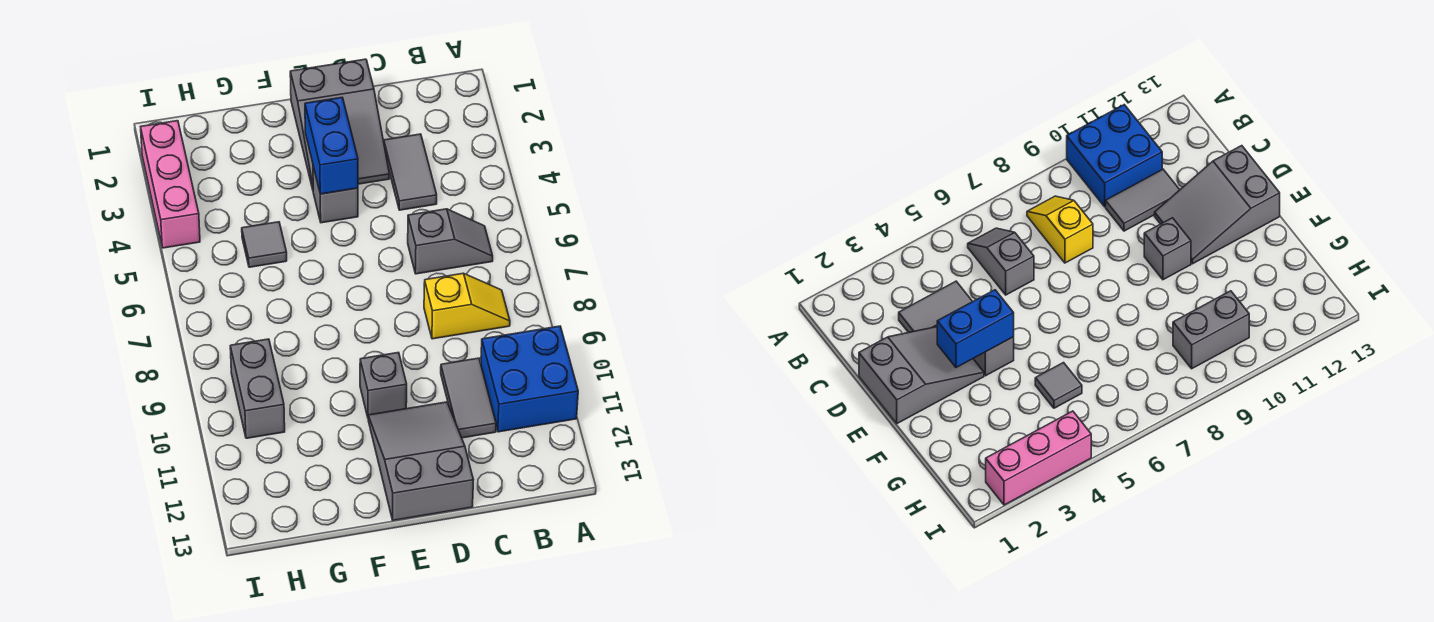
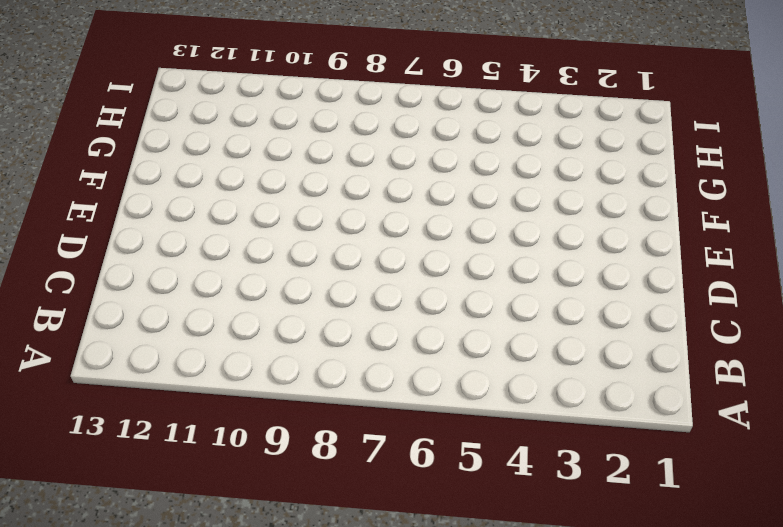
none -> blue brick A10:B11 level 1
none -> grey slope B6:C6 level 1 top C
none -> yellow slope B8:C8 level 1 top C

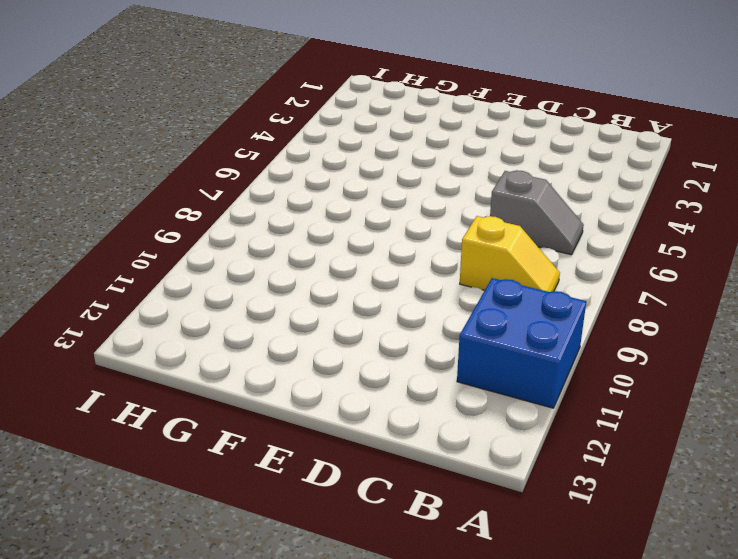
none -> grey tile C3:C4 level 1
none -> grey tile C10:C11 level 1
none -> grey slope D1:E3 level 1 top 1

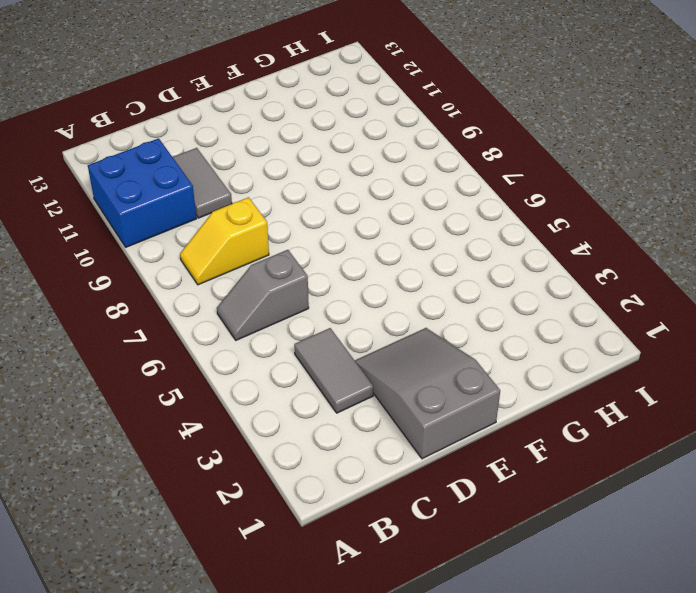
none -> grey slope D11:E13 level 1 top 13
none -> grey brick E4 level 1
none -> grey brick E10 level 1

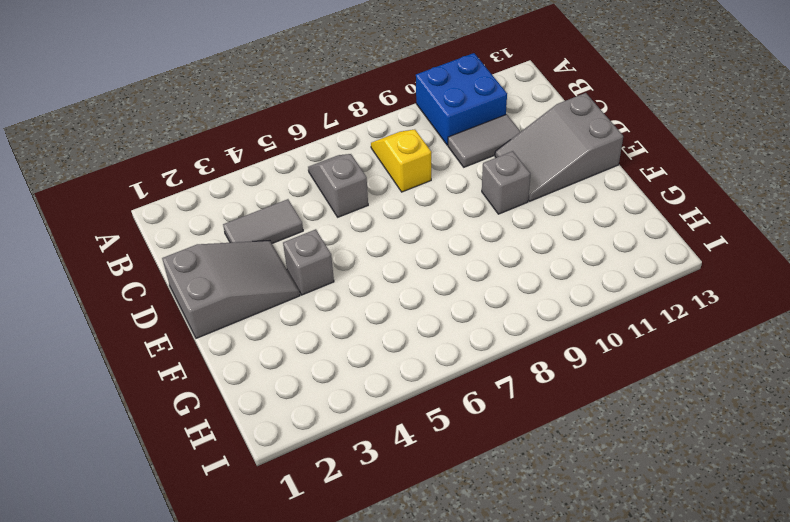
none -> grey tile G5 level 1
none -> grey brick H9:H10 level 1
none -> pink brick I2:I4 level 1

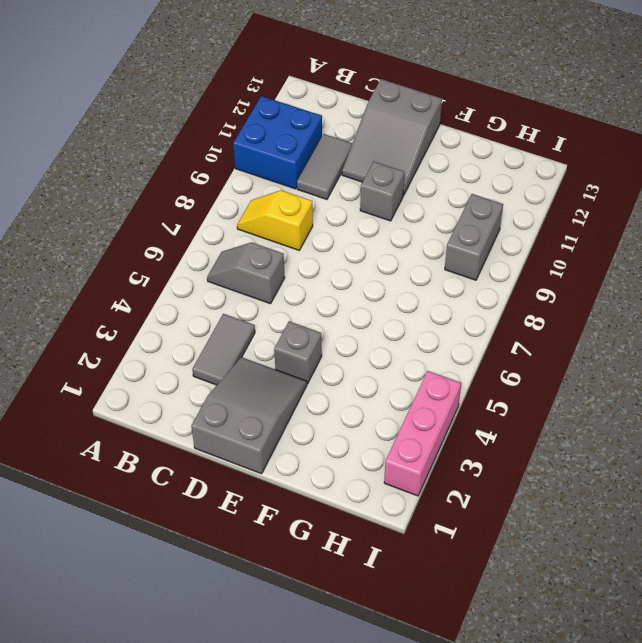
none -> grey tile G5 level 1
none -> blue brick E3:E4 level 2

